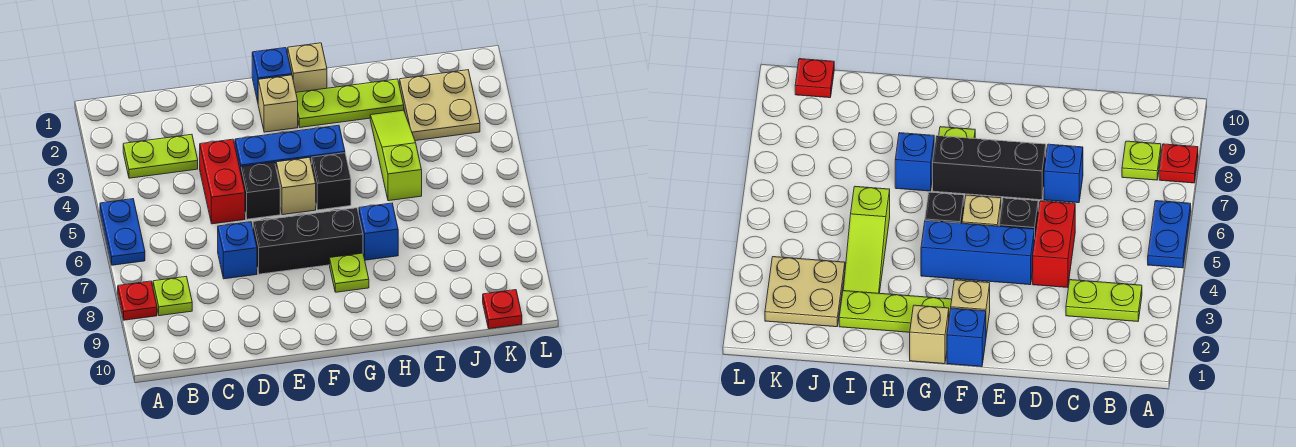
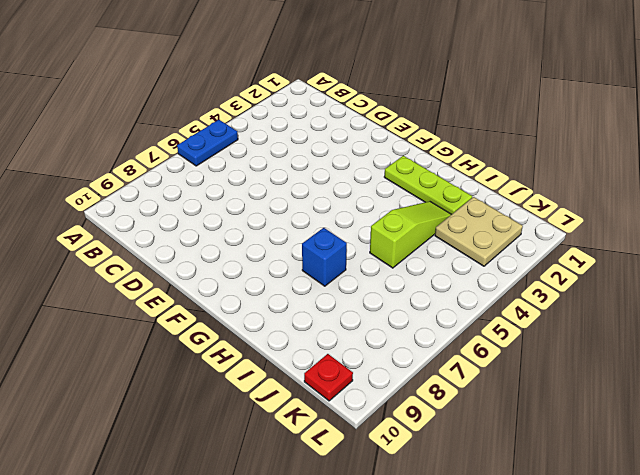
none -> red plate A8 level 1
none -> lime plate B3:C3 level 1
none -> lime plate B8 level 1

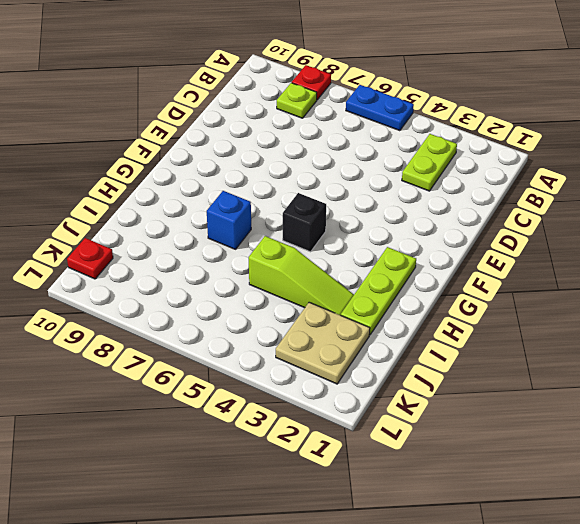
none -> red brick D4:D5 level 1
none -> blue brick D7 level 1
none -> blue brick E4:G4 level 1

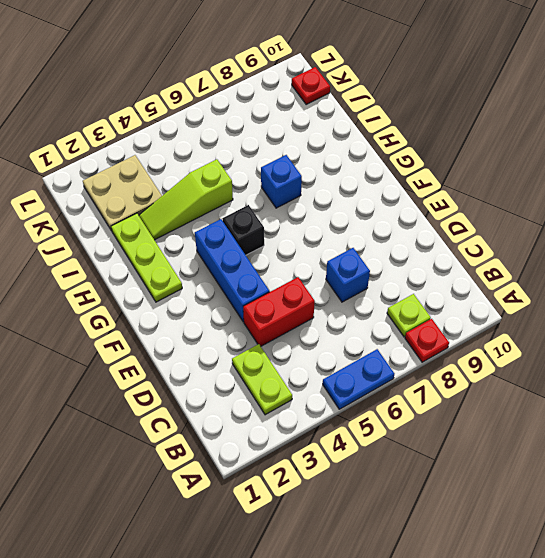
none -> black brick E5 level 1
none -> black brick E7:G7 level 1
none -> blue brick F1 level 1

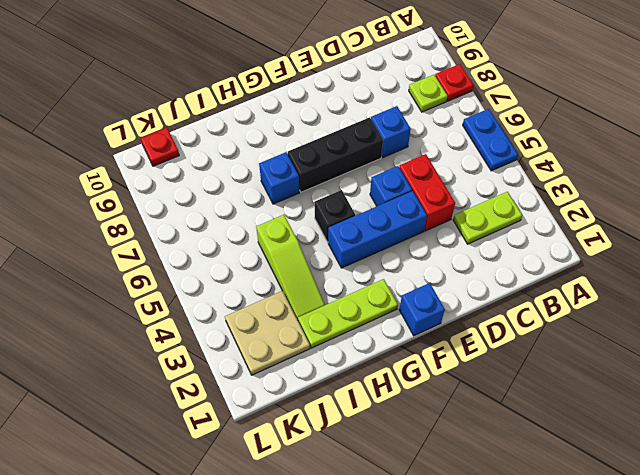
blue brick E5 level 1 -> black brick E5 level 1
none -> tan brick F2 level 1
none -> tan brick F5 level 1
none -> tan brick G1 level 1

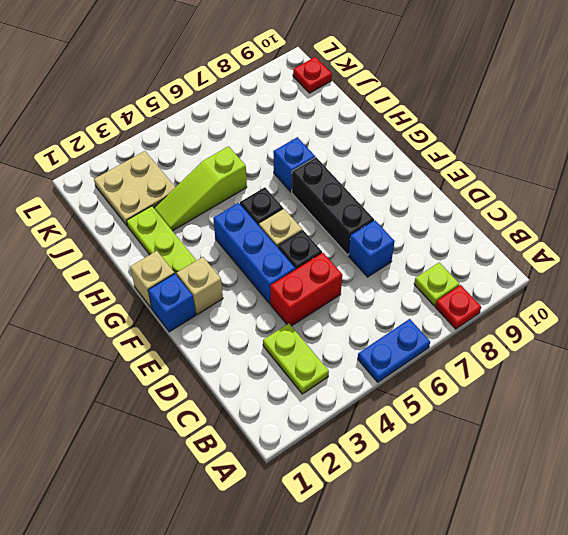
none -> lime plate G8 level 1

